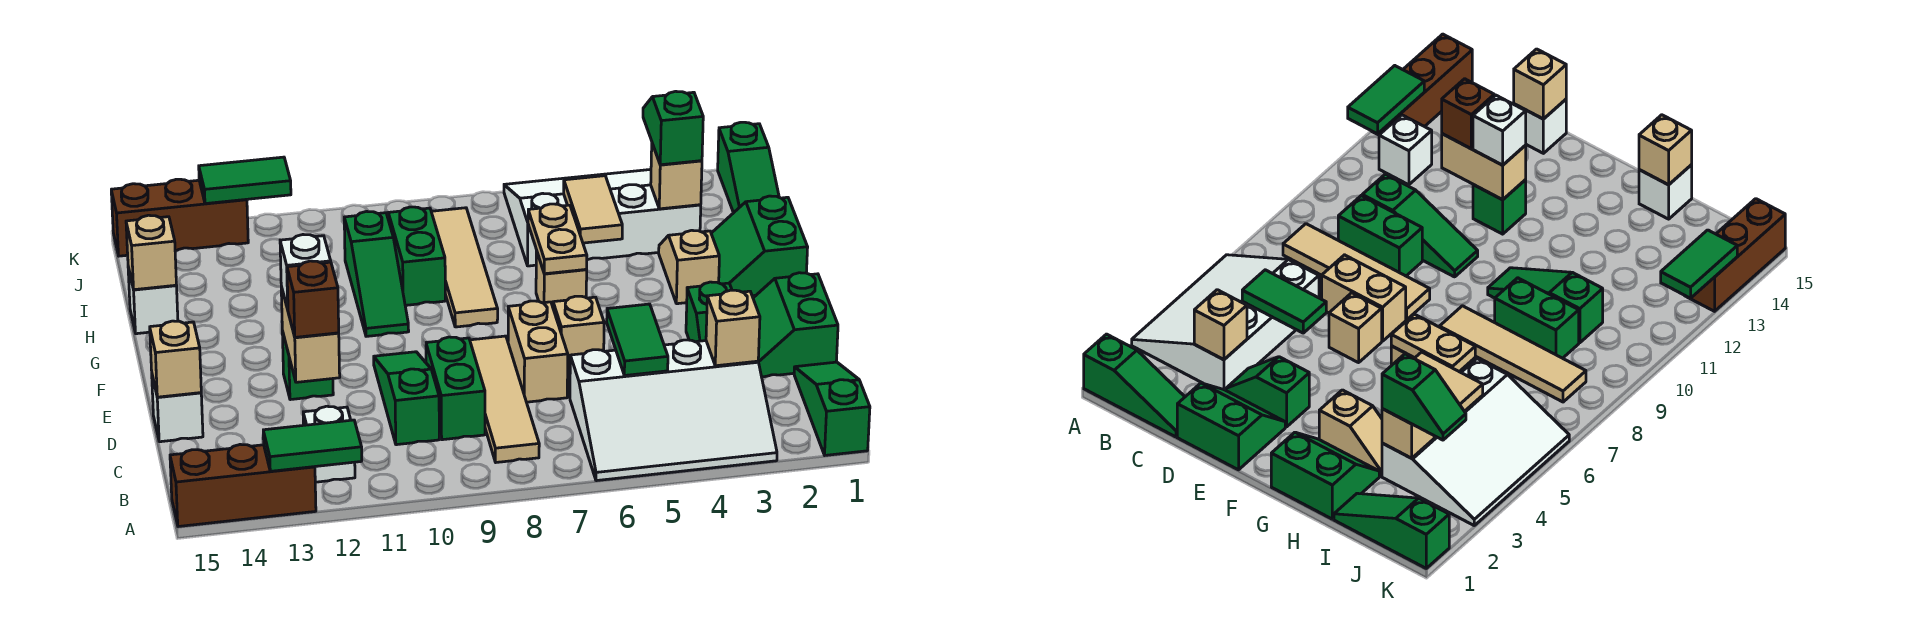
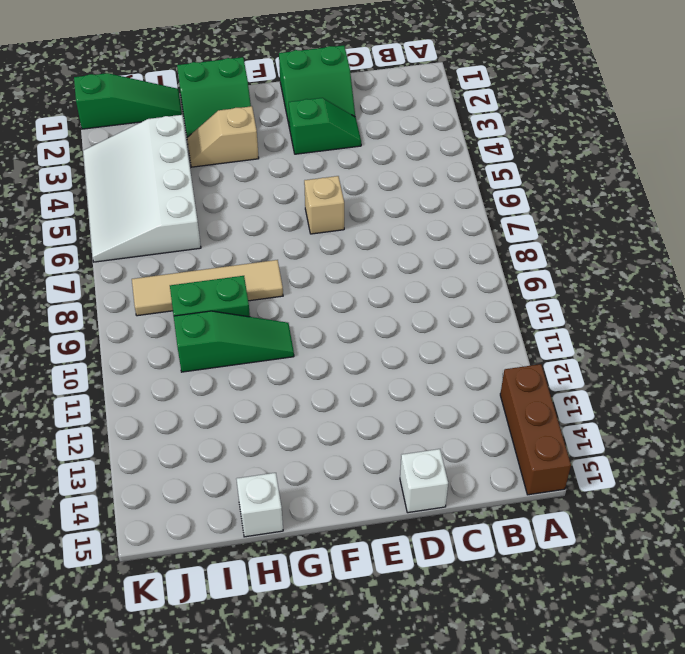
none -> green slope A1:C1 level 1 top A
none -> white slope A3:C6 level 1 top C
none -> tan tile B8:E8 level 1
none -> white brick B12 level 1

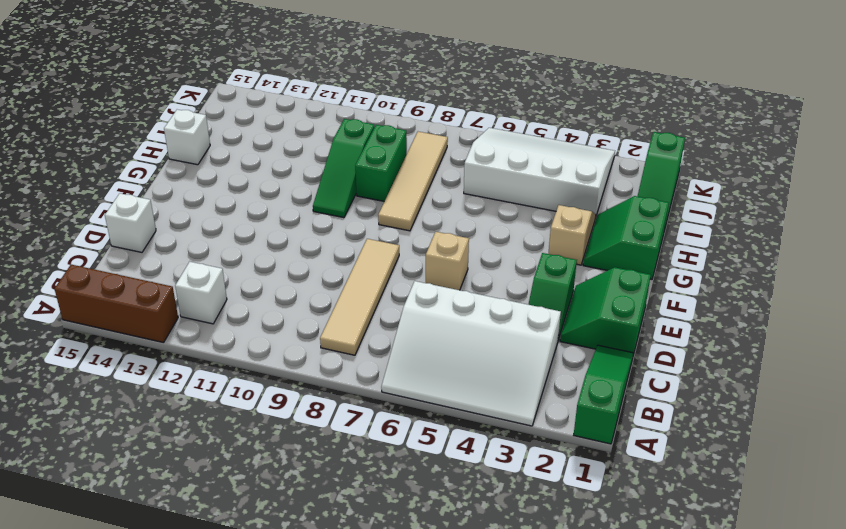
none -> green brick C9:D9 level 1
none -> green slope C10:E10 level 1 top C
none -> tan brick D7:E7 level 1
none -> green brick E12 level 1

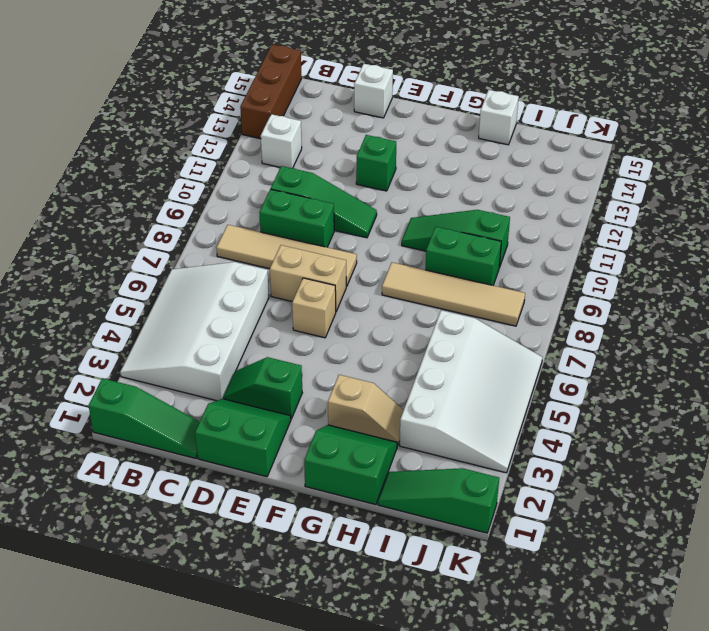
none -> tan brick G6 level 1
none -> brown brick K13:K15 level 1
none -> green tile A12:A13 level 2
none -> tan brick C3 level 2

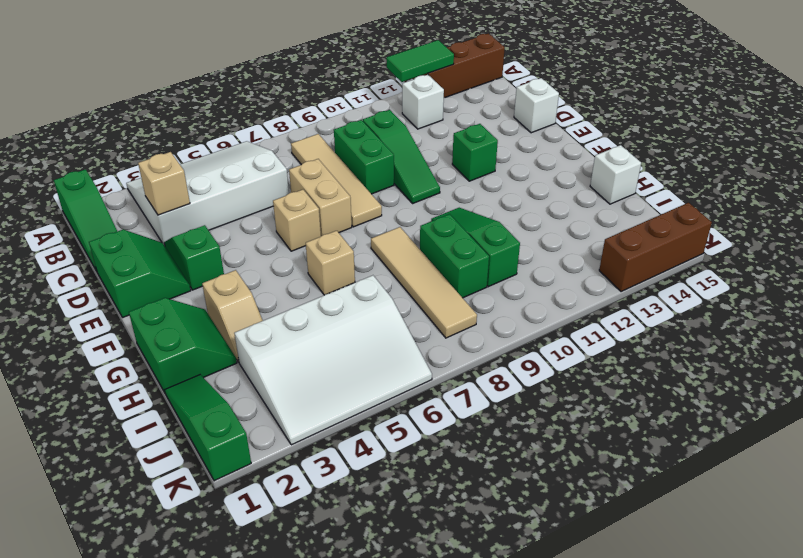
none -> green tile C5:D5 level 2
none -> tan brick D12:E12 level 2
none -> tan brick D15 level 2
none -> tan plate G6:H6 level 2

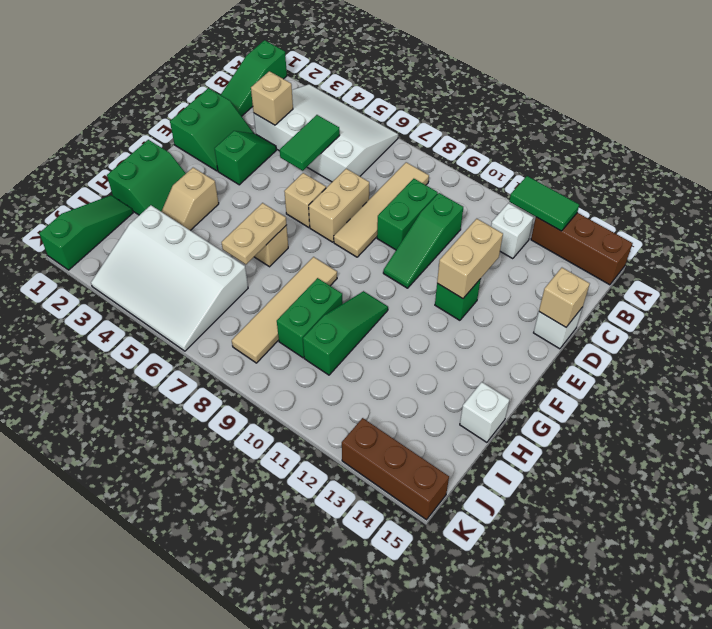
none -> tan tile H5:I5 level 2
none -> tan brick H15 level 2
none -> tan brick I3 level 2
none -> green tile K12:K13 level 2

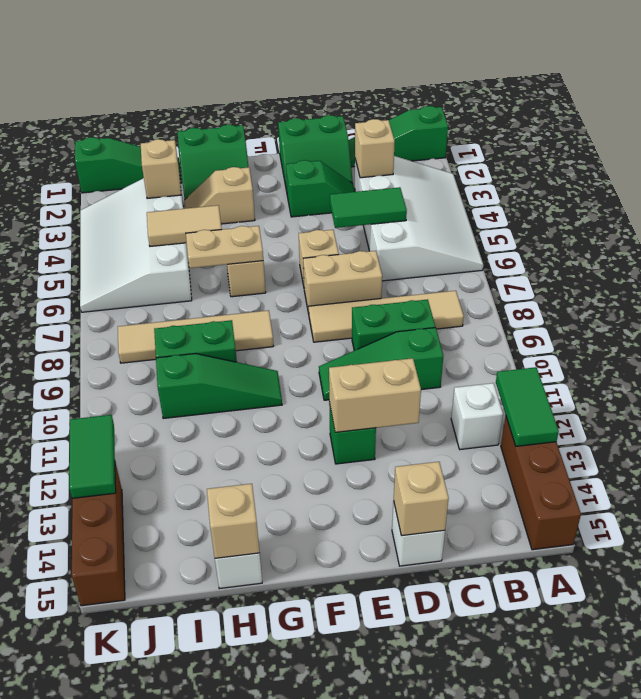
none -> brown brick D12 level 3
none -> white brick E12 level 3
none -> green slope I3:J3 level 3 top I

